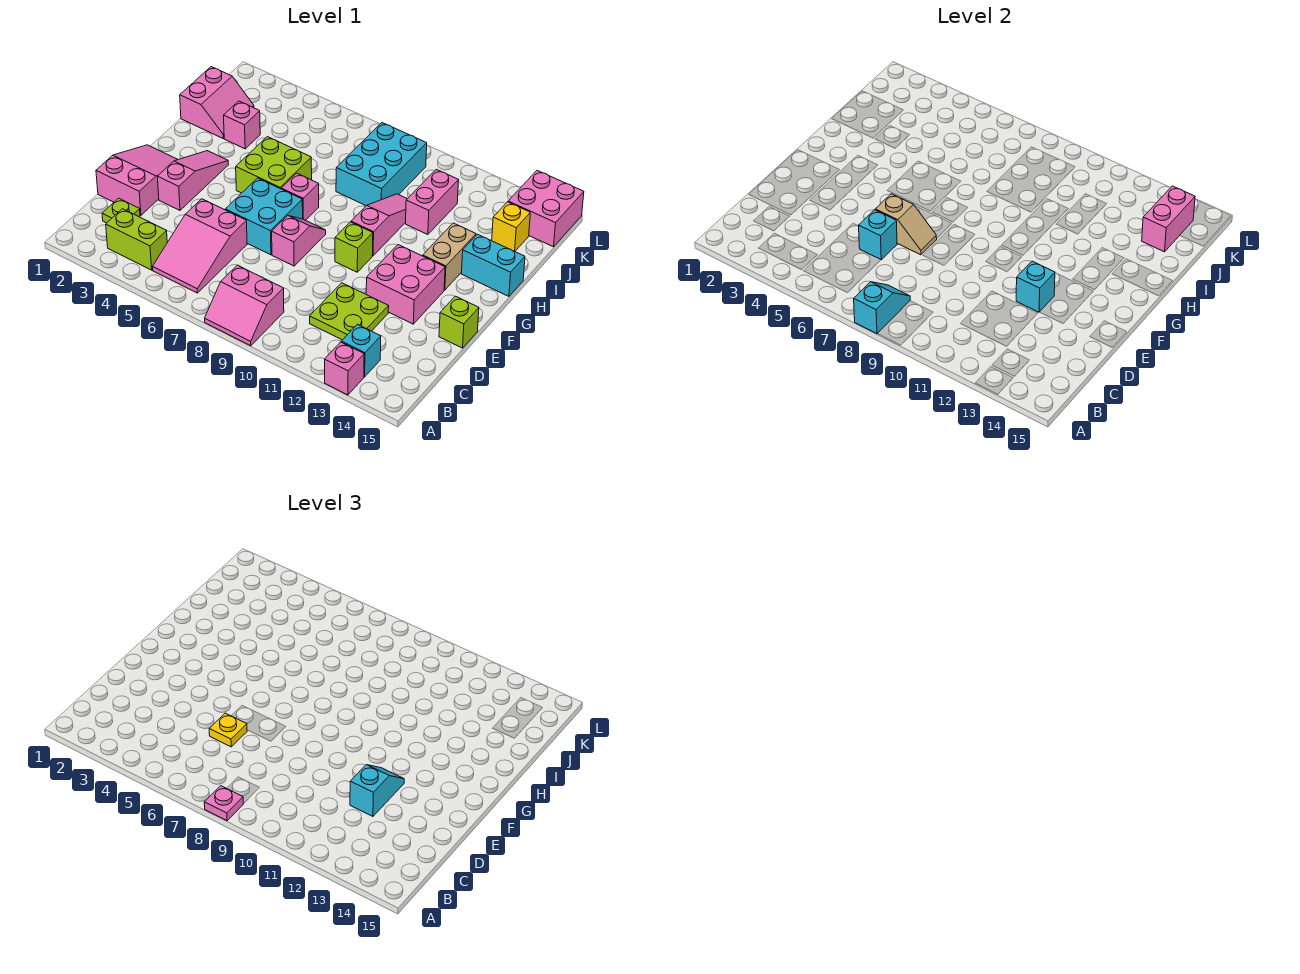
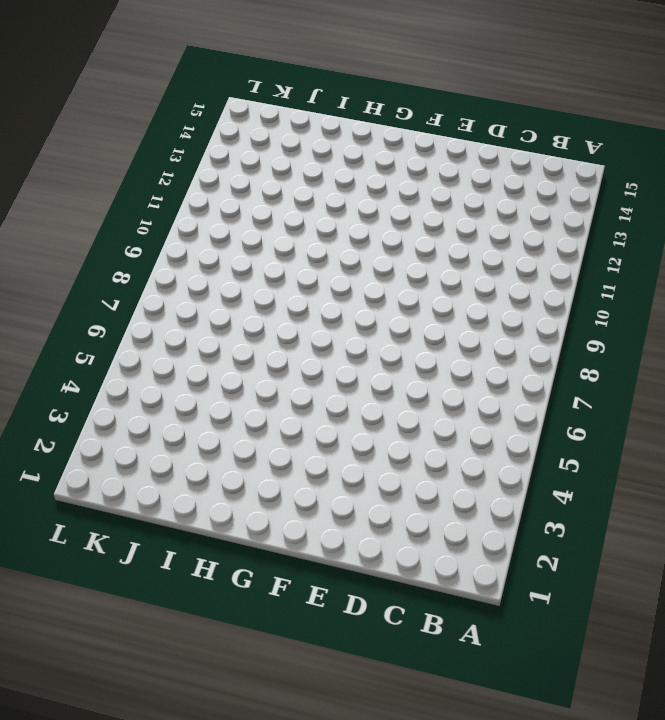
none -> pink slope A8:B9 level 1 top B
none -> pink brick A13 level 1
none -> lime brick B3:B4 level 1
none -> pink slope B5:D6 level 1 top D

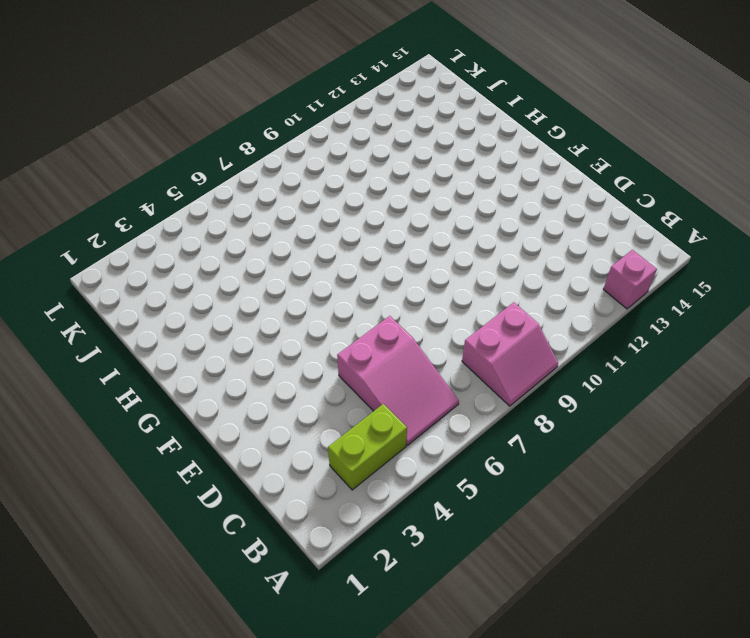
none -> cyan brick B13 level 1
none -> lime plate C2 level 1
none -> lime plate C11:D12 level 1
none -> pink slope D1:F2 level 1 top D

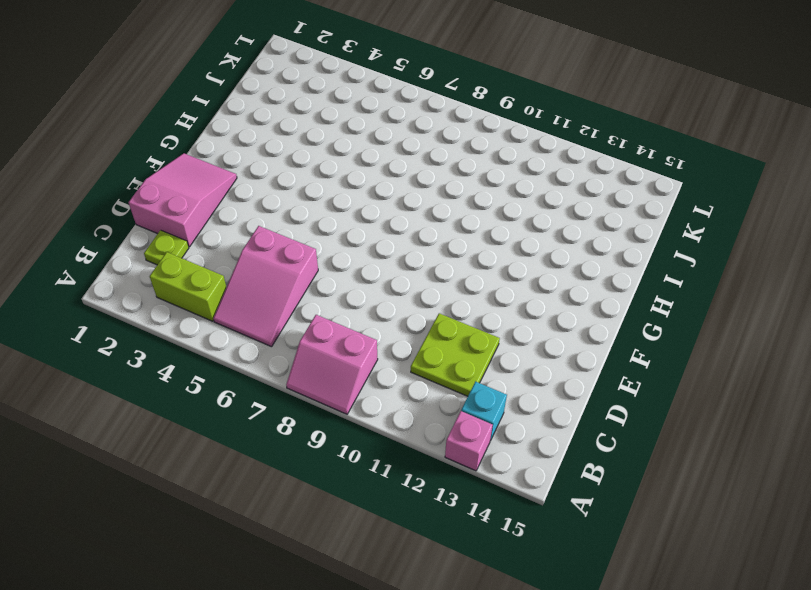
none -> pink slope E3:G3 level 1 top E
none -> cyan brick E6:F7 level 1
none -> pink slope E8:F8 level 1 top E
none -> pink brick E12:F13 level 1

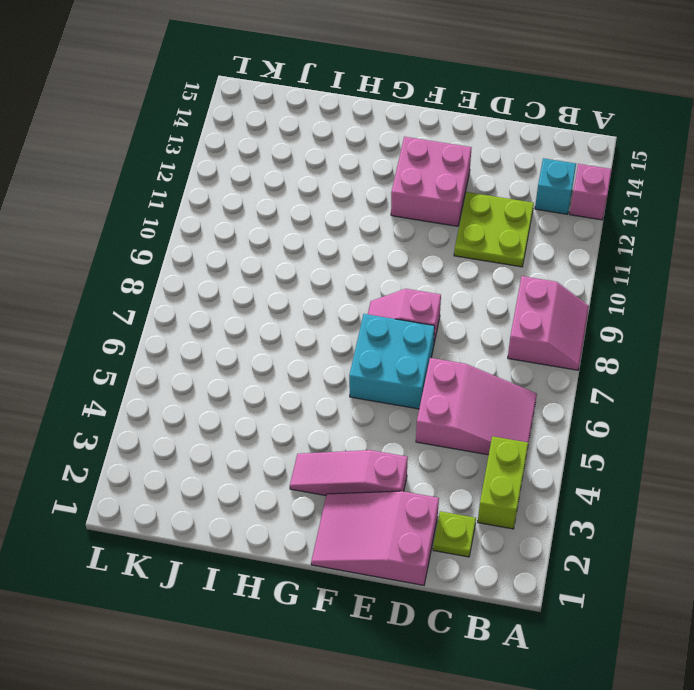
none -> lime brick E15 level 1
none -> lime brick F10 level 1
none -> lime brick G5:H6 level 1
none -> pink brick G7 level 1

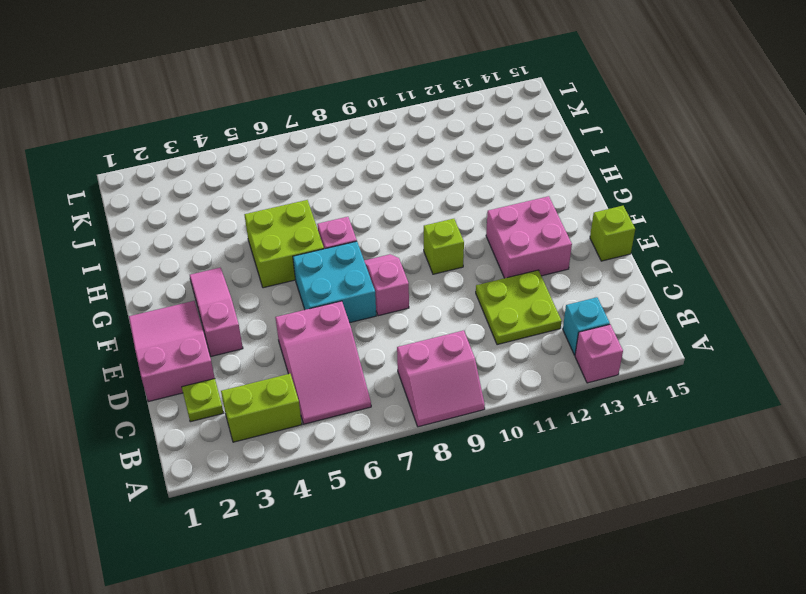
none -> pink slope G10:I10 level 1 top G
none -> tan brick G13:H13 level 1
none -> cyan brick H14:H15 level 1
none -> pink slope I1:J2 level 1 top 1

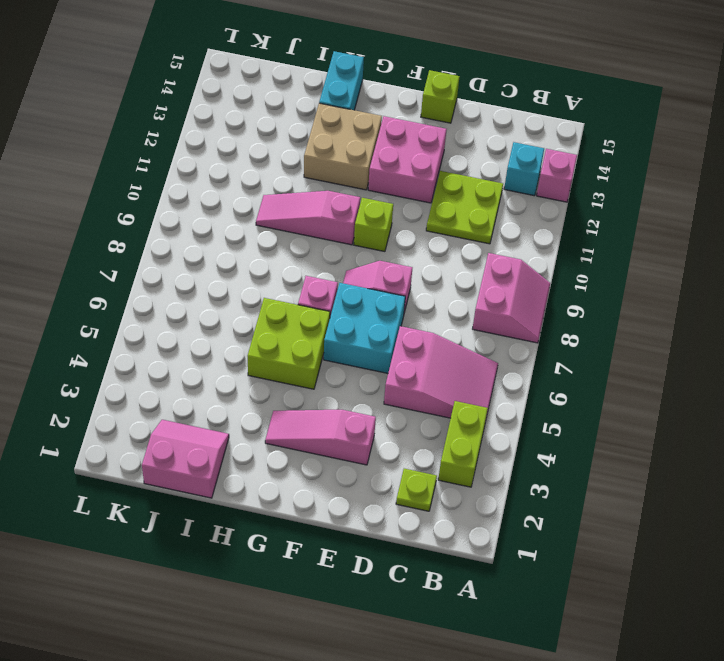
tan brick G12:H13 level 1 -> tan brick G13:H13 level 1
none -> pink slope D1:F2 level 1 top D
none -> pink brick I3 level 1
none -> cyan brick I8:K9 level 1
none -> pink brick I11:J11 level 1

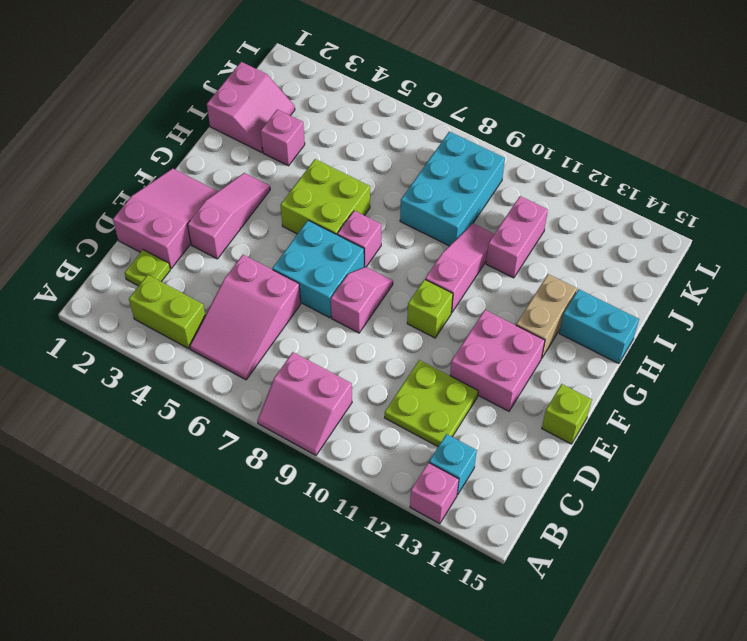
none -> yellow brick J14 level 1
none -> pink brick K14:L15 level 1
none -> cyan slope A8:B8 level 2 top A
none -> cyan brick D6 level 2

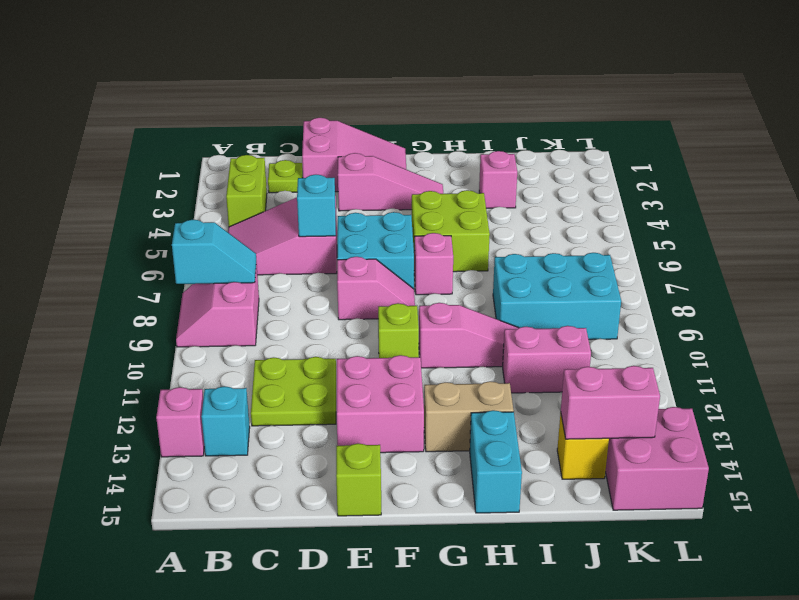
none -> pink slope I1:J2 level 1 top 1
none -> tan slope E6:E7 level 2 top 6
none -> cyan brick E12 level 2
none -> pink plate A8 level 3

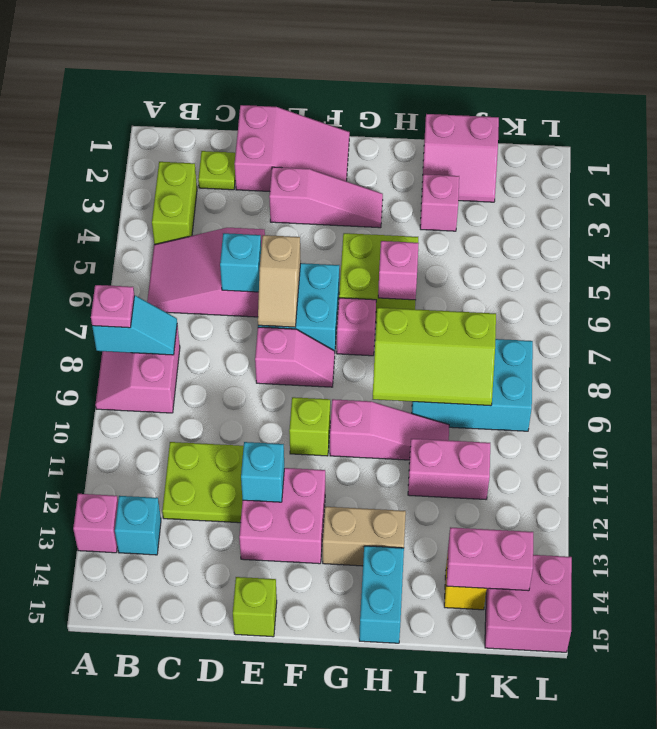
pink brick H6 level 2 -> none
lime slope H8:J9 level 2 top 8 -> none
none -> yellow plate D6 level 3
none -> cyan slope D12:E12 level 3 top D

